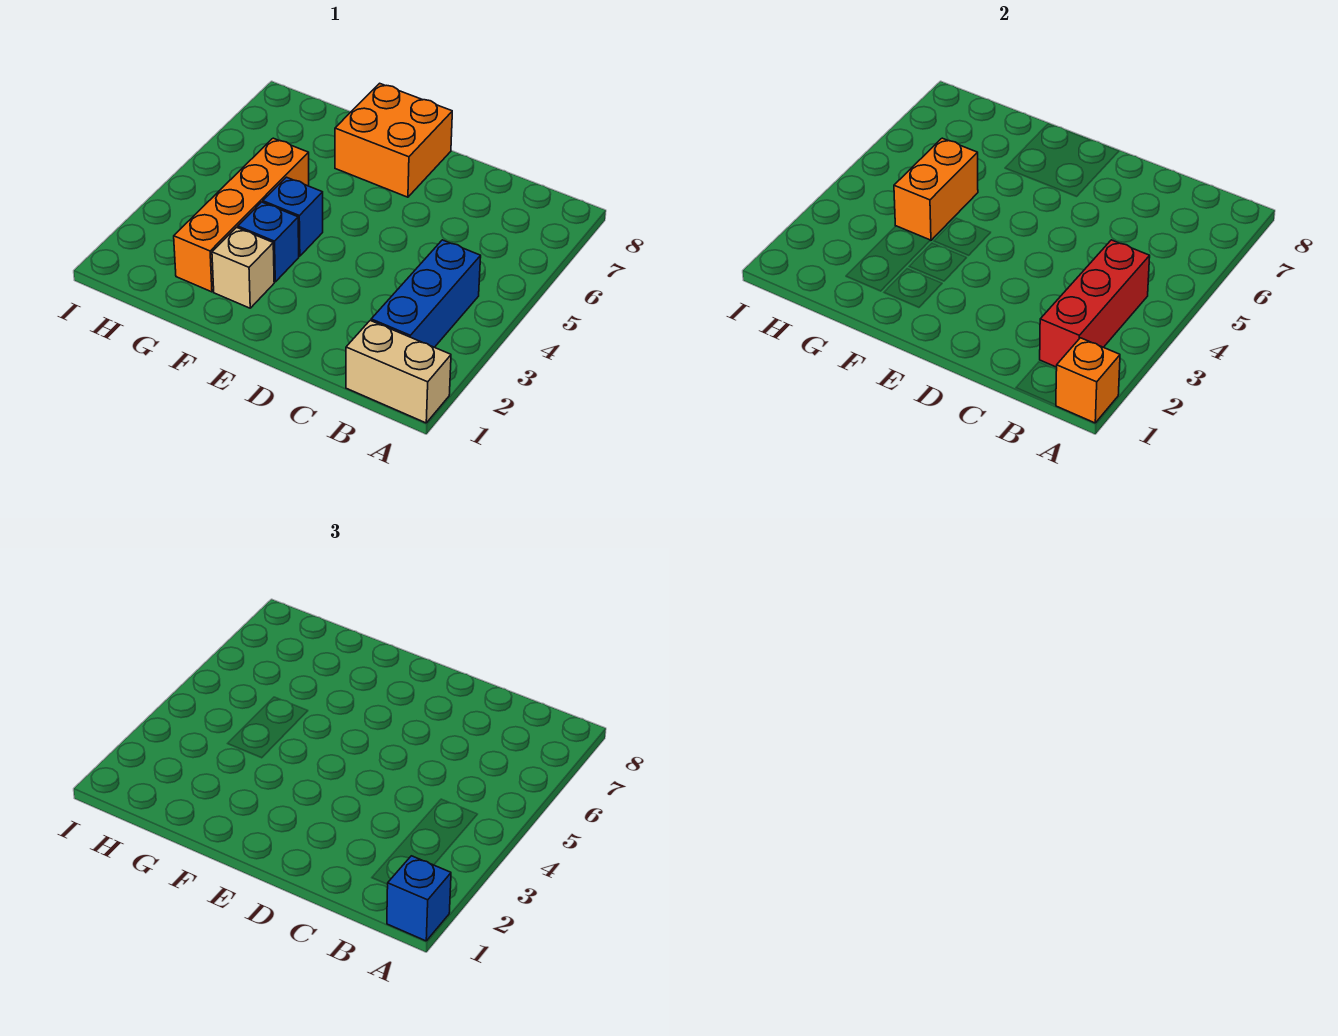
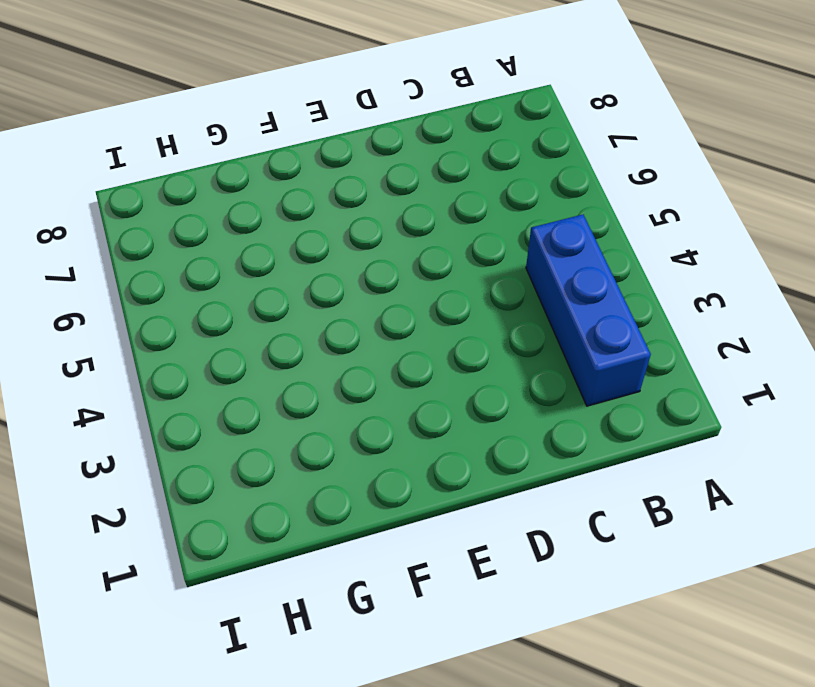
none -> tan brick A1:B1 level 1
none -> orange brick E7:F8 level 1

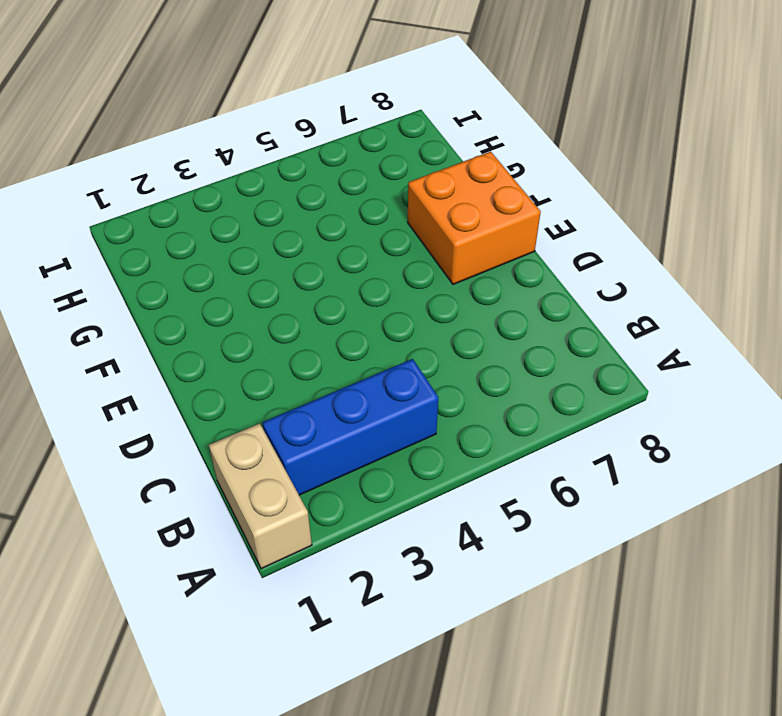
none -> tan brick F2 level 1
none -> blue brick F3 level 1

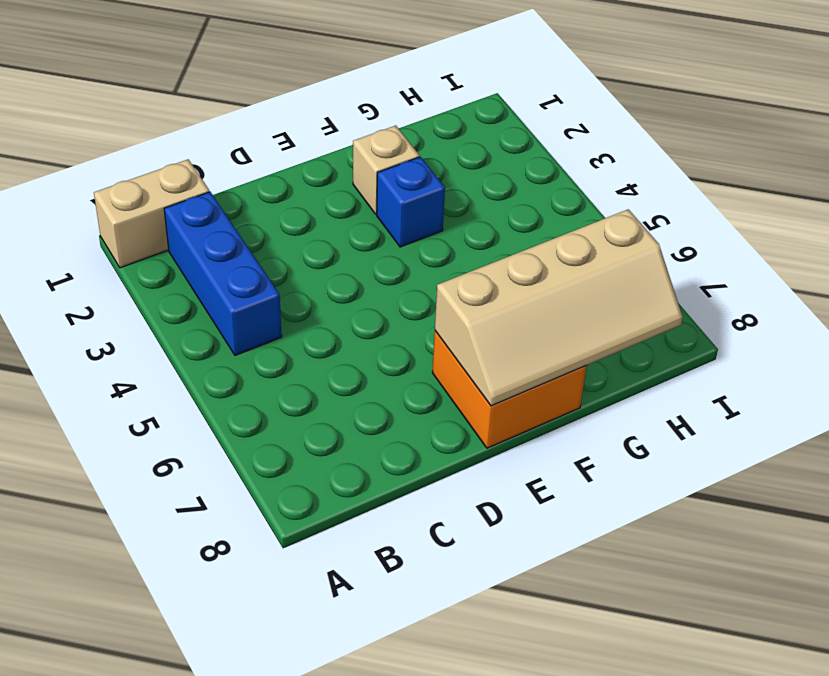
tan slope E7:H8 level 2 top 7 -> none
none -> blue brick F4 level 1
none -> orange brick G2:G5 level 1

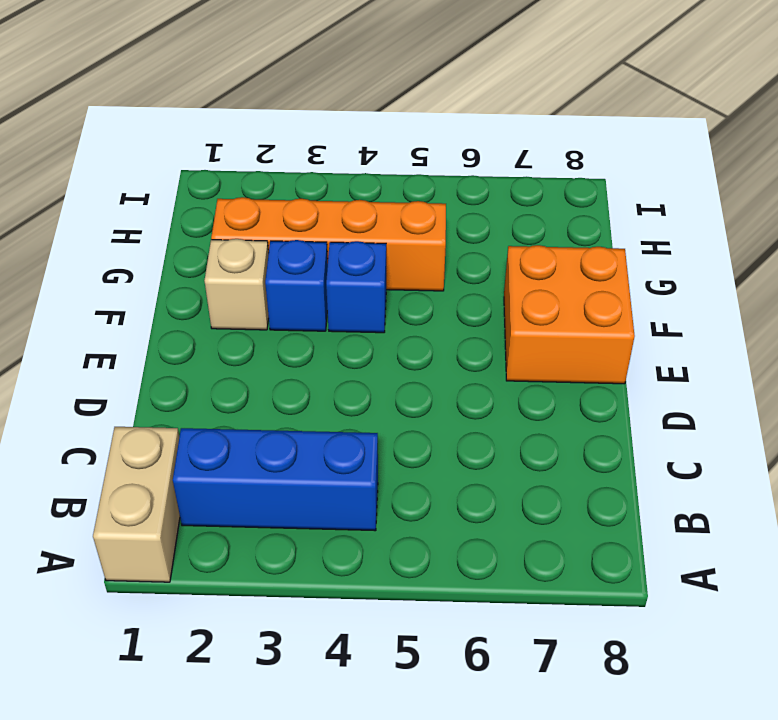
none -> orange brick A1 level 2
none -> red brick B2:B4 level 2

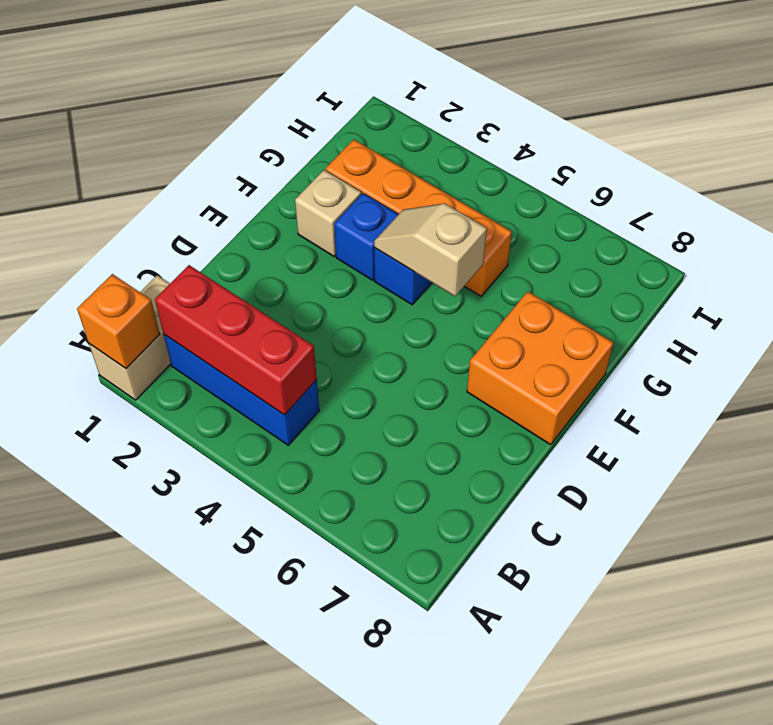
tan slope F4:F5 level 2 top 5 -> none
none -> orange brick G4:G5 level 2
none -> blue brick A1 level 3

